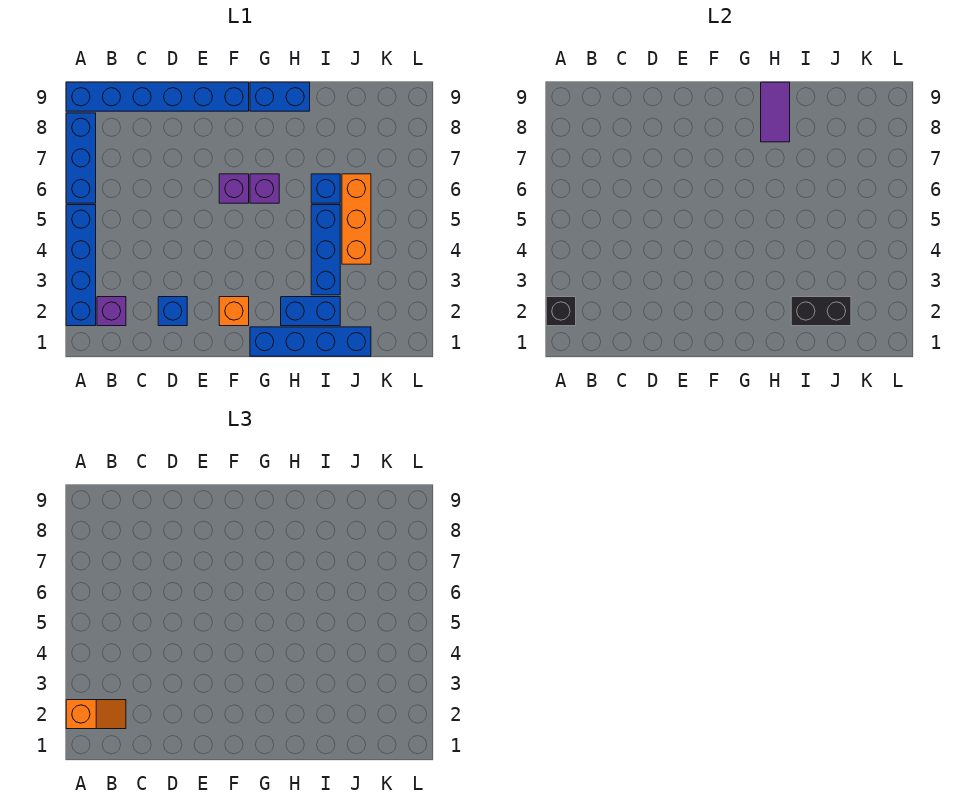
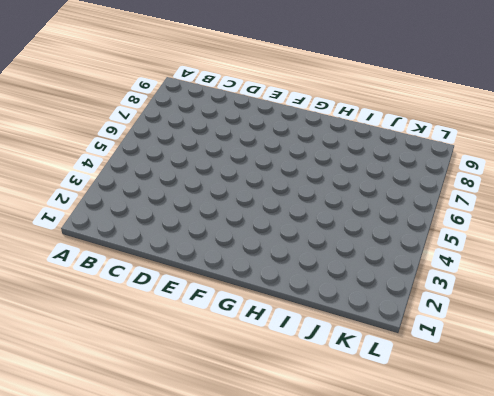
none -> blue brick A2:A5 level 1
none -> blue brick A6:A8 level 1
none -> blue brick A9:F9 level 1

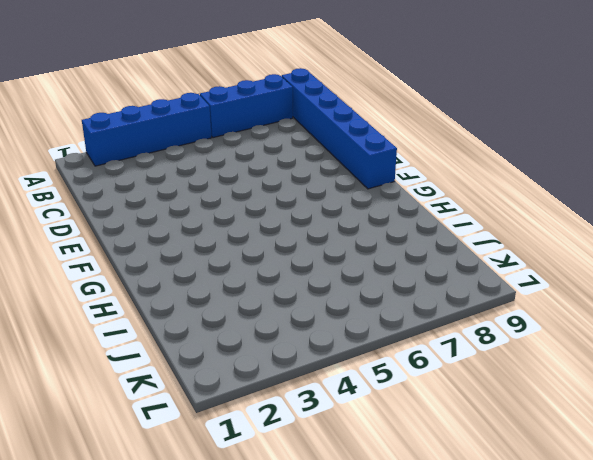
none -> purple brick B2 level 1
none -> blue brick D2 level 1
none -> orange brick F2 level 1

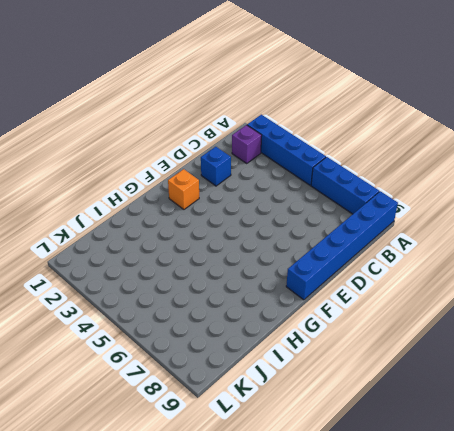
none -> purple brick F6 level 1
none -> blue brick G1:J1 level 1
none -> purple brick G6 level 1

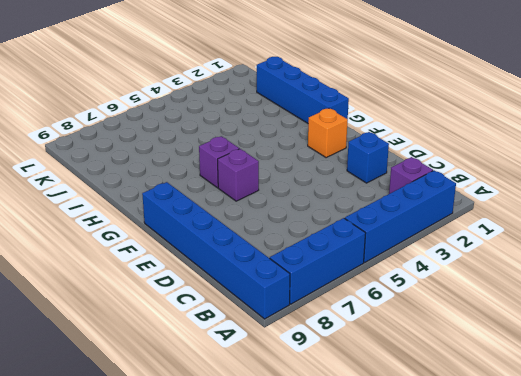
none -> blue brick G9:H9 level 1
none -> blue brick H2:I2 level 1
none -> blue brick I3:I5 level 1

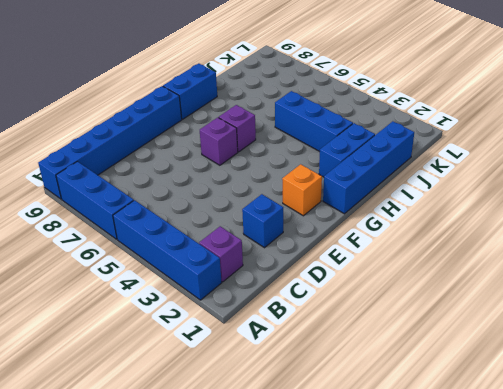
none -> blue brick I6 level 1
none -> orange brick J4:J6 level 1
none -> black brick A2 level 2

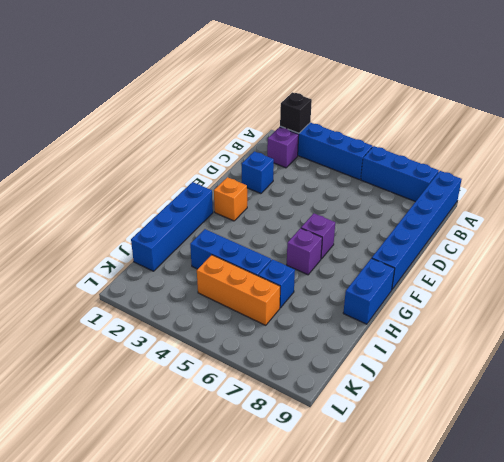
none -> blue brick H2:I2 level 1
none -> purple tile H8:H9 level 2
none -> black brick I2:J2 level 2

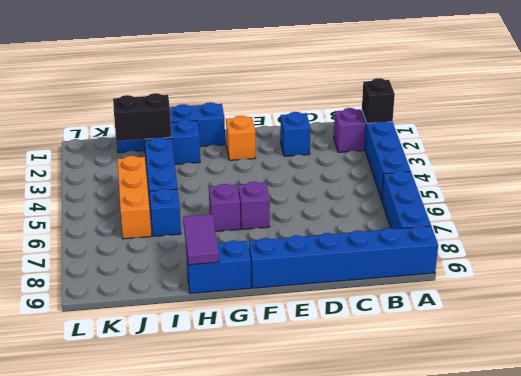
none -> orange slope A2:B2 level 3 top A

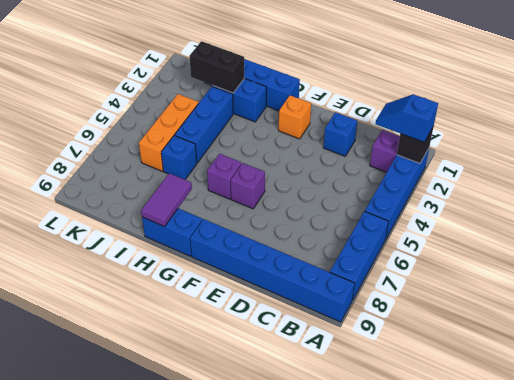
blue slope A2:B2 level 3 top A -> orange slope A2:B2 level 3 top A

